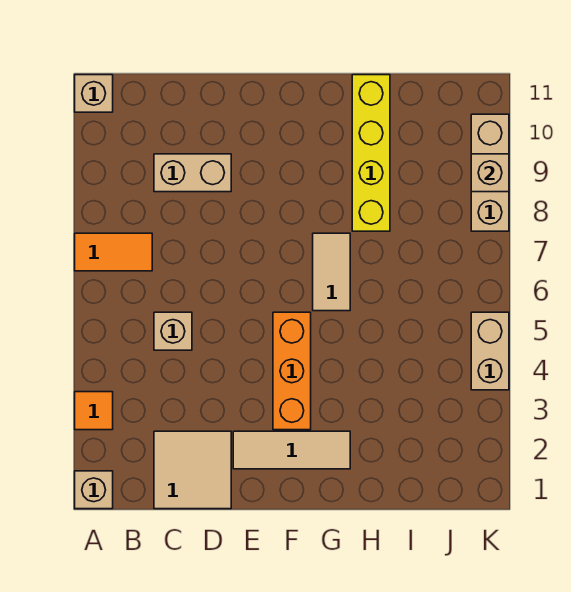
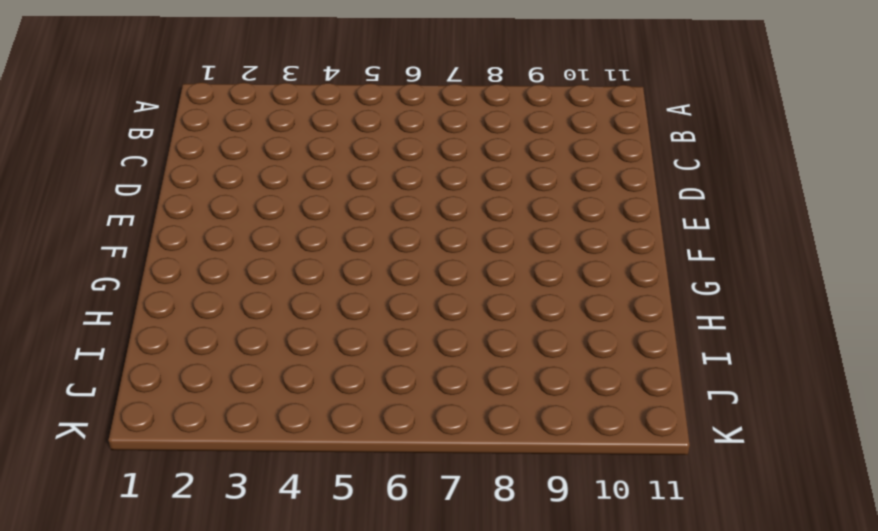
none -> tan brick A1 level 1
none -> orange tile A3 level 1
none -> orange tile A7:B7 level 1

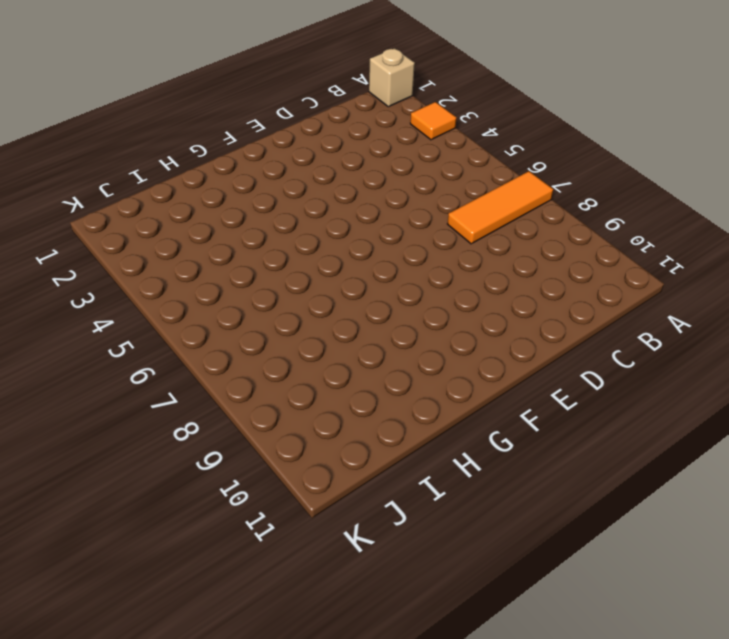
orange tile A7:C7 level 1 -> orange tile A7:B7 level 1
none -> tan brick A11 level 1
none -> tan tile C1:D2 level 1
none -> tan brick C5 level 1

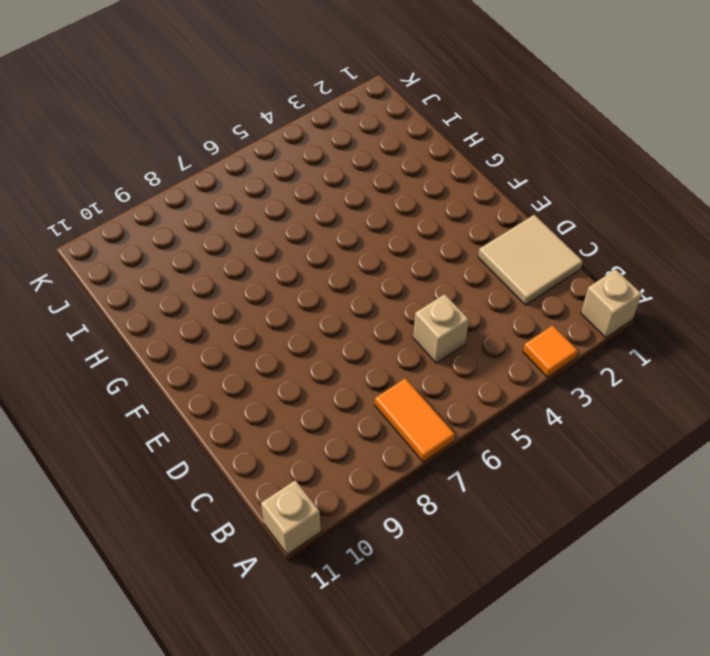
none -> tan brick C9:D9 level 1
none -> tan tile E2:G2 level 1
none -> orange brick F3:F5 level 1

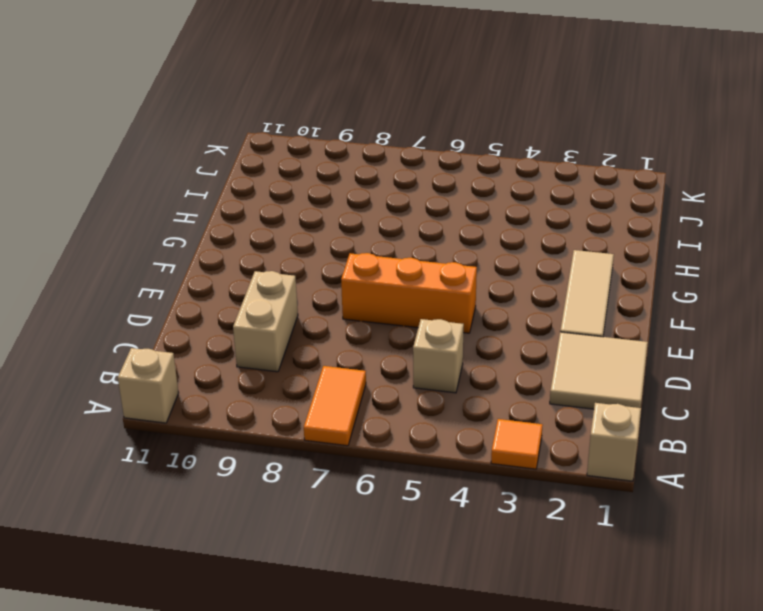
orange brick E5:E7 level 1 -> orange brick F3:F5 level 1
none -> tan tile G6:G7 level 1
none -> yellow brick H8:H11 level 1
none -> tan brick K4:K5 level 1

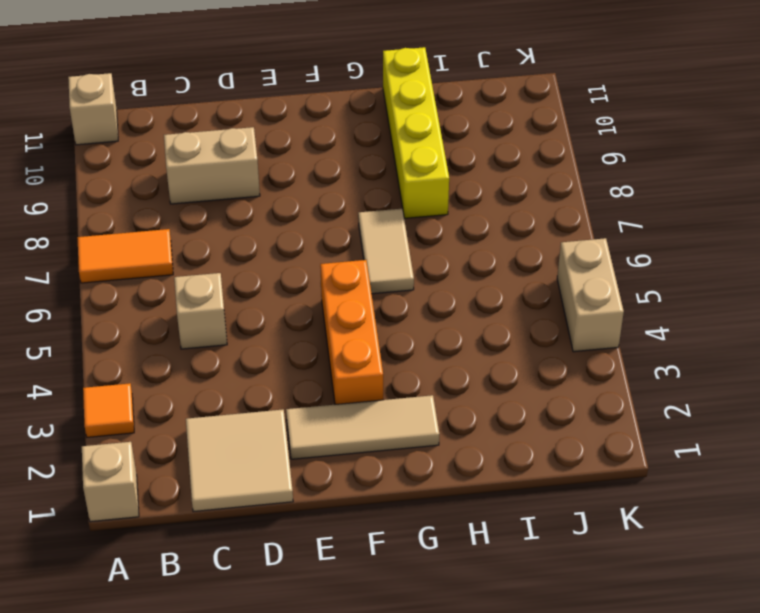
none -> tan brick K8:K10 level 1
none -> tan brick K9 level 2

